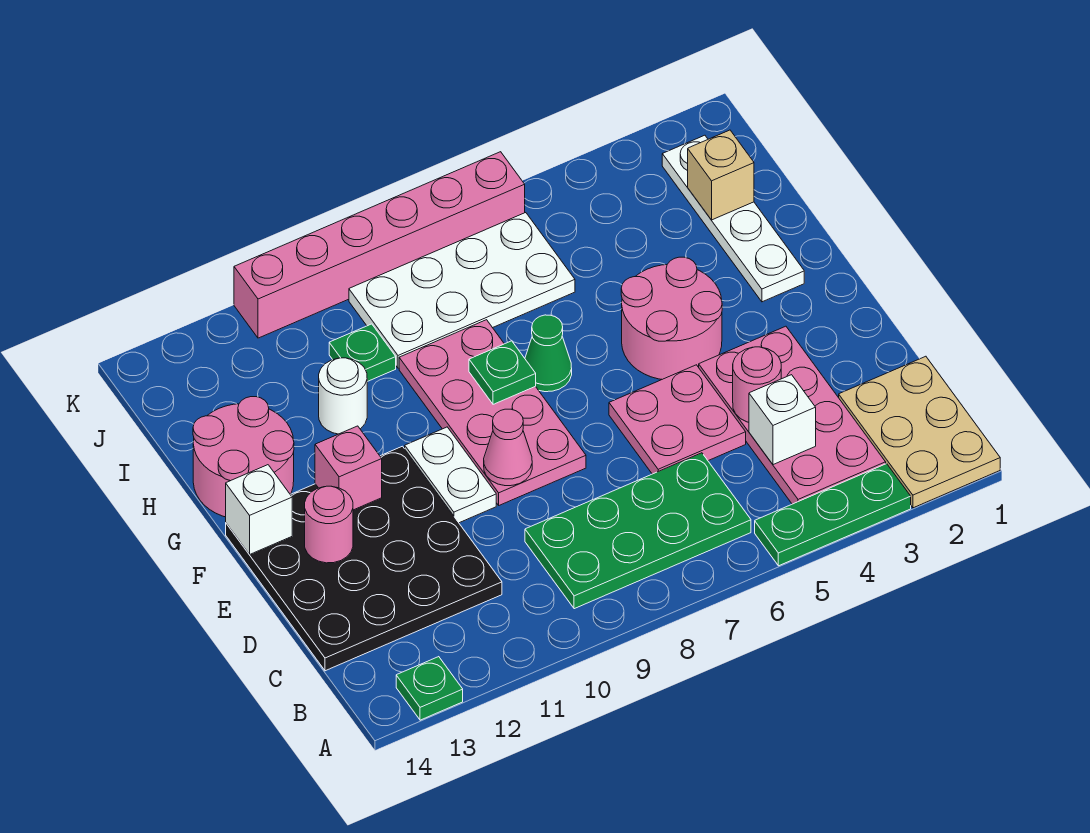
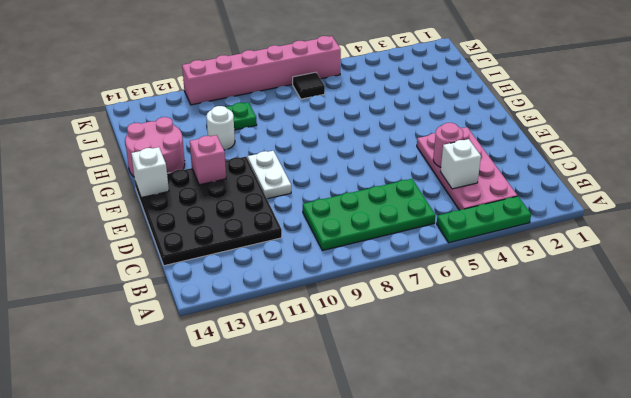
black tile J7 level 1 -> white plate I6:J9 level 1
none -> tan plate A1:C2 level 1
none -> green plate A13 level 1
none -> pink plate D5:E6 level 1

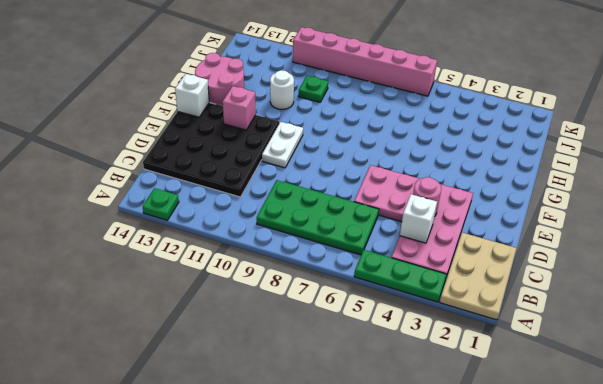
none -> pink plate E8:H9 level 1
none -> pink round brick F4:G5 level 1
none -> white plate G2:J2 level 1

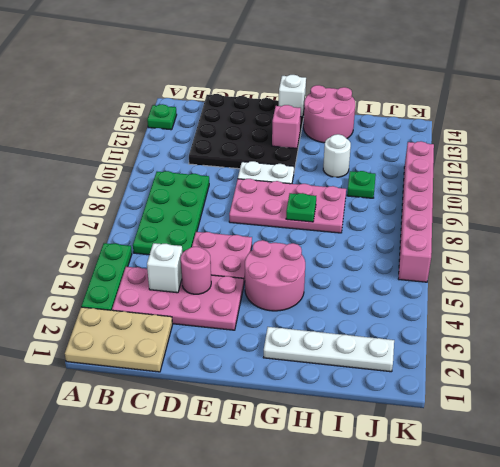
none -> green cone G7 level 1
none -> white plate I6:J9 level 1
none -> pink cone E9 level 2

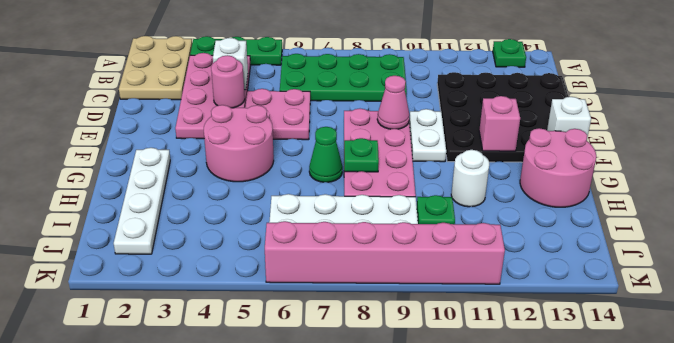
none -> pink round brick E13 level 2
none -> tan brick I2 level 2

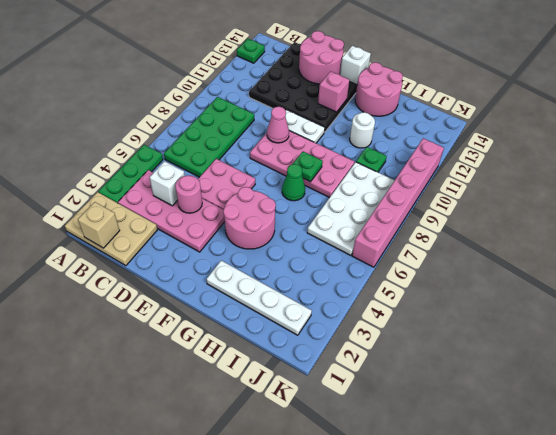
tan brick B1 level 2 -> tan brick I2 level 2
pink round brick D13:E14 level 2 -> pink round brick E13 level 2

